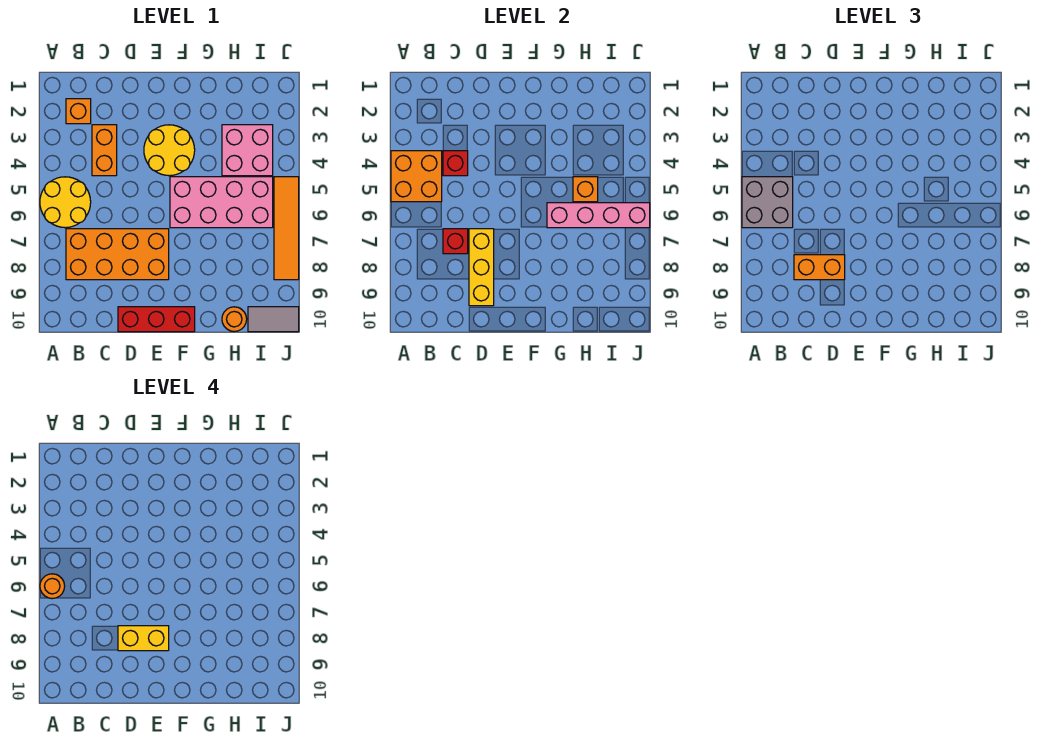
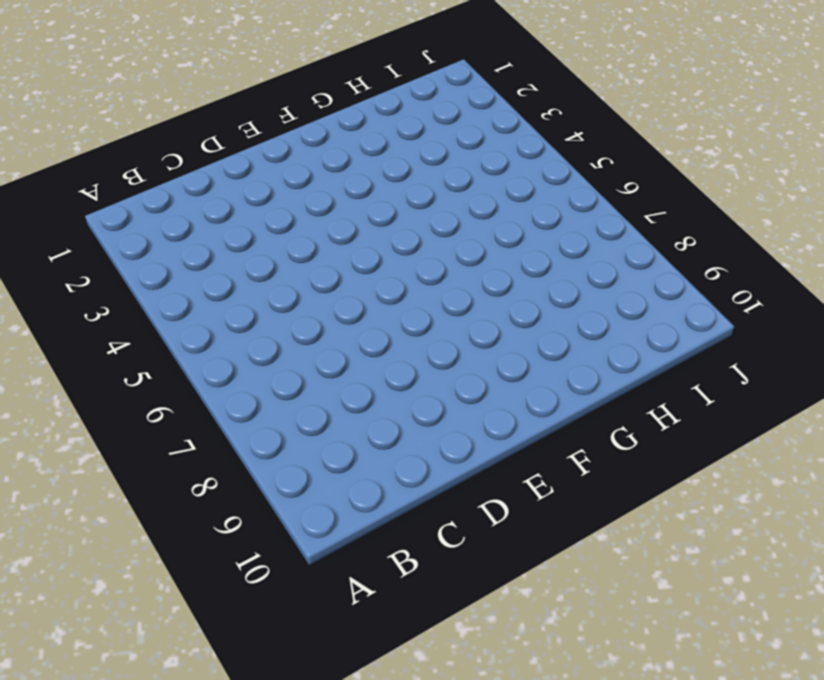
none -> yellow round brick A5:B6 level 1
none -> orange brick B2 level 1
none -> orange brick B7:E8 level 1

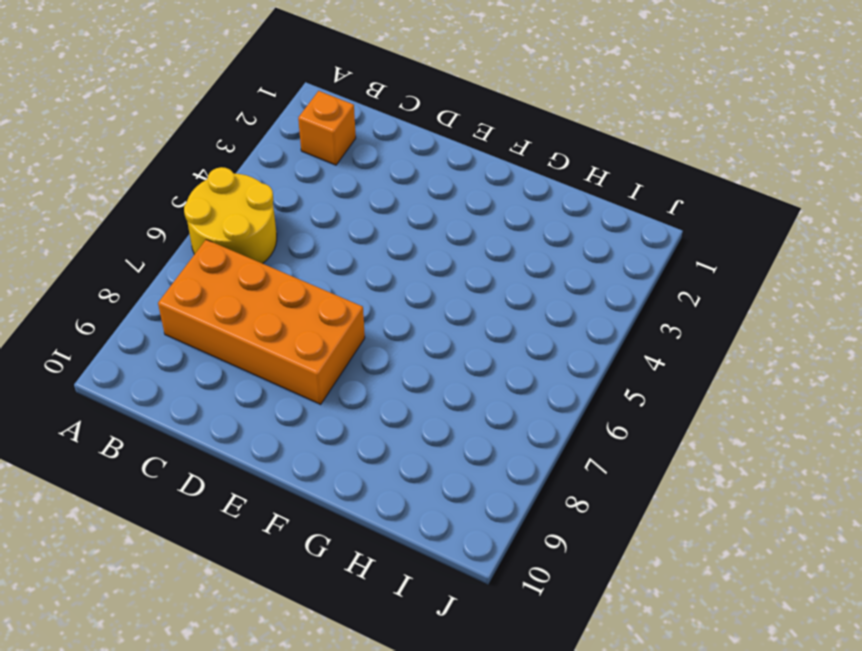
none -> orange brick C3:C4 level 1
none -> red brick D10:F10 level 1
none -> yellow round brick E3:F4 level 1

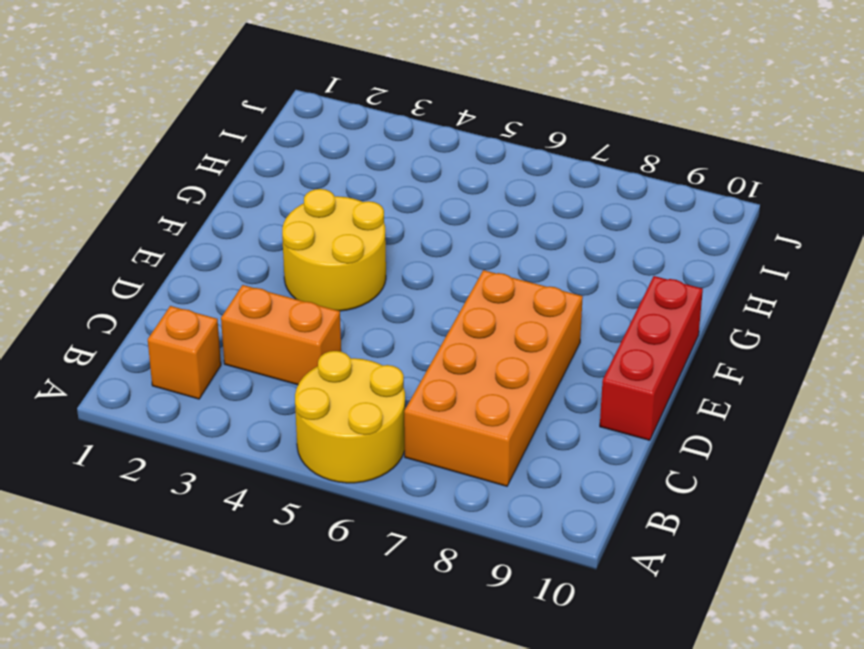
none -> pink brick F5:I6 level 1
none -> pink brick H3:I4 level 1
none -> orange round brick H10 level 1

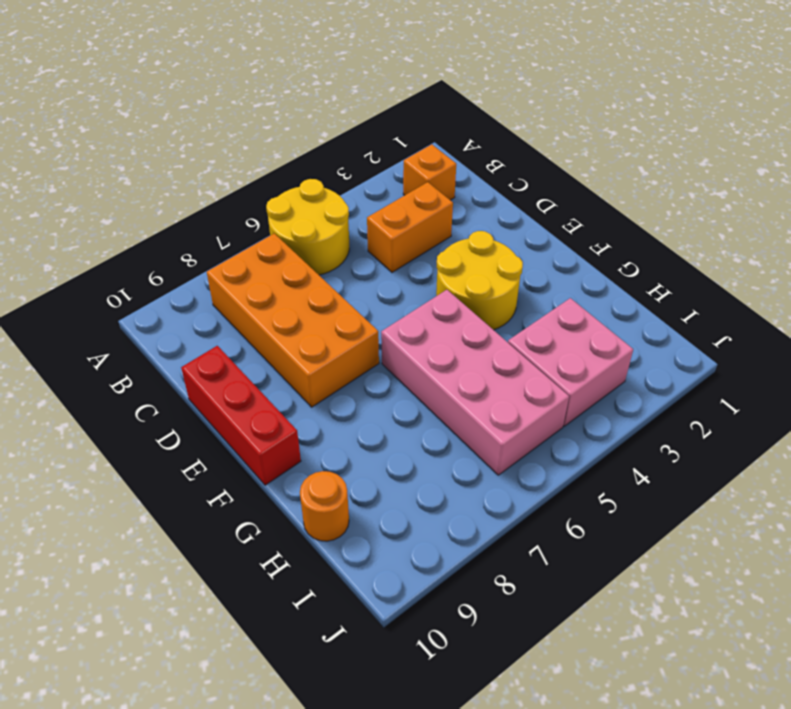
none -> grey tile I10:J10 level 1
none -> orange tile J5:J8 level 1
none -> orange brick A4:B5 level 2

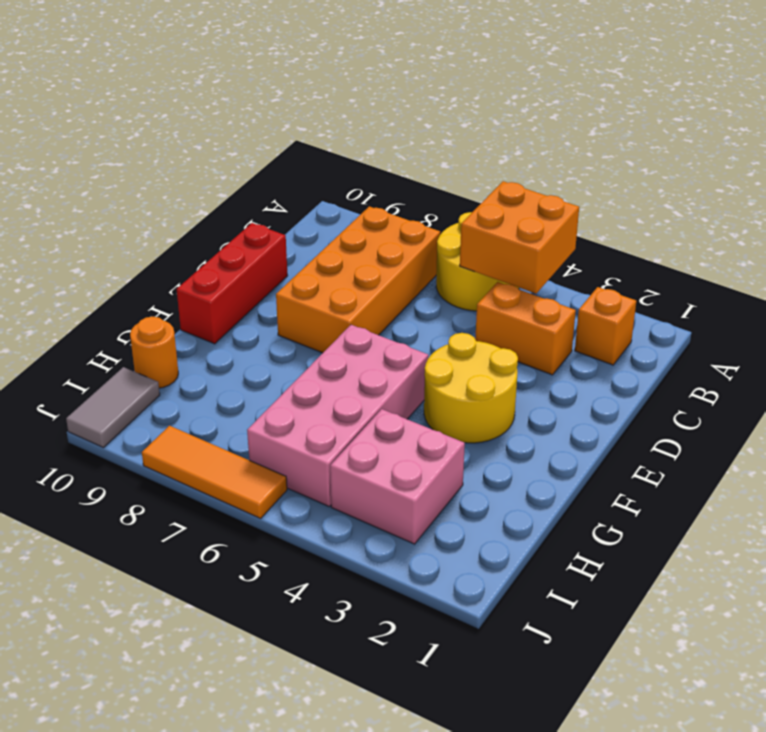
orange tile J6:J8 level 1 -> orange tile J5:J8 level 1
none -> red brick C4 level 2
none -> red brick C7 level 2
none -> yellow brick D7:D9 level 2

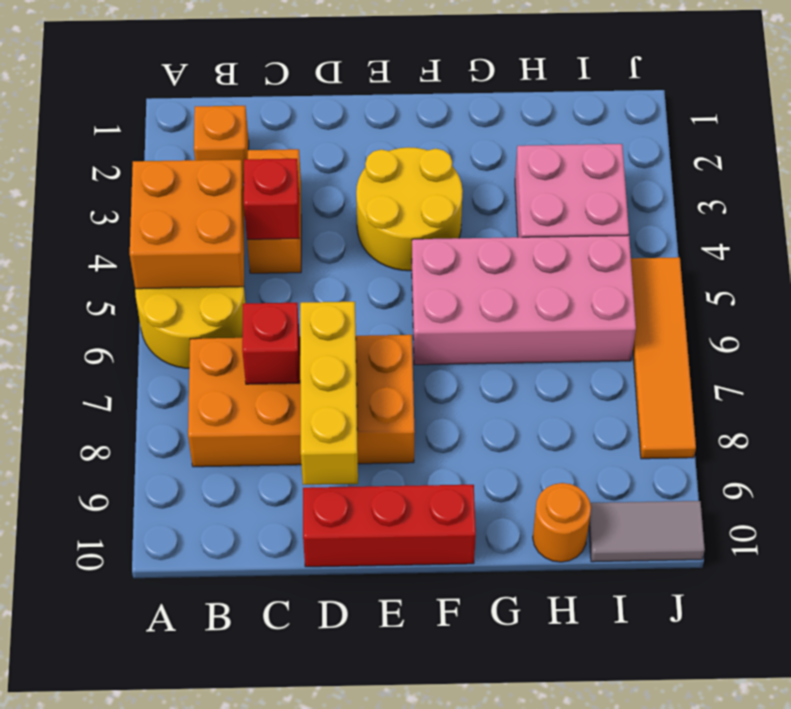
none -> pink brick G6:J6 level 2
none -> orange brick H5 level 2
none -> grey brick A5:B6 level 3

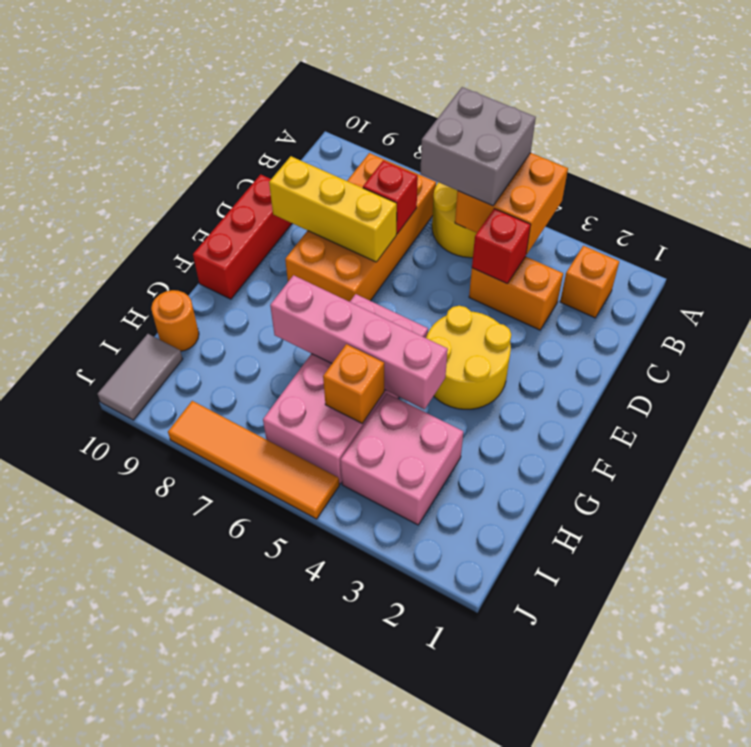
pink brick G4:G7 level 2 -> pink brick G6:J6 level 2
none -> orange brick C8:D8 level 3
none -> orange round brick A6 level 4
none -> yellow brick D8:E8 level 4

